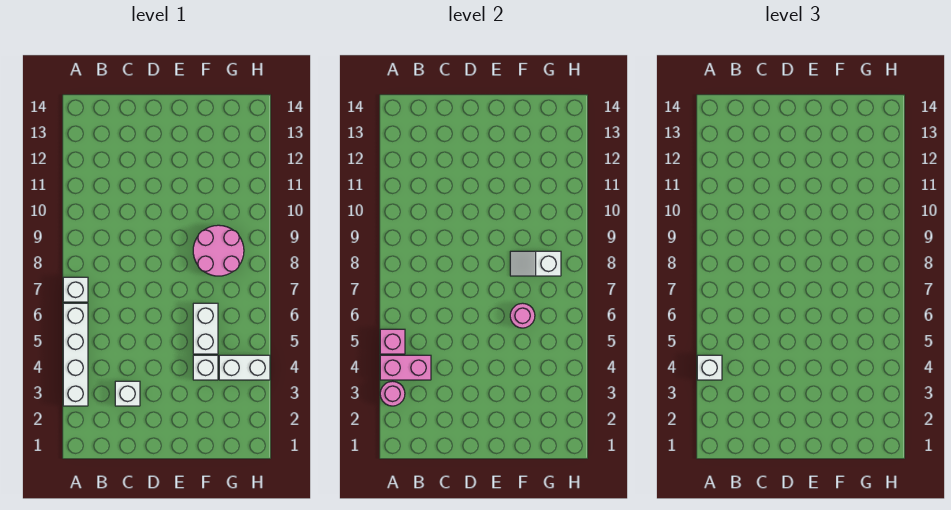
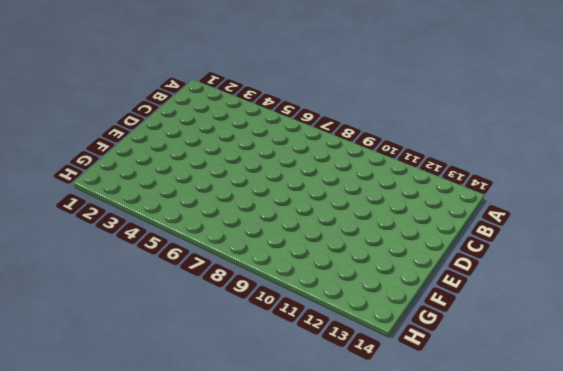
none -> white brick A3:A6 level 1
none -> white brick A7 level 1
none -> white brick C3 level 1

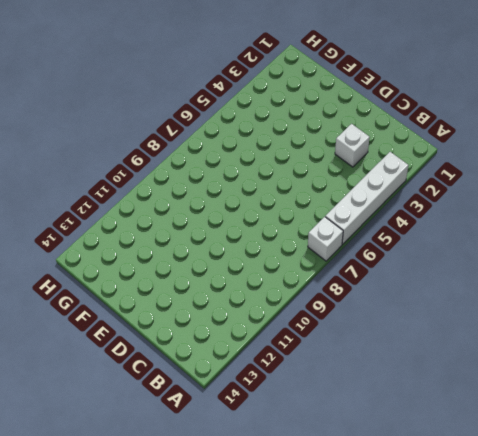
none -> white brick F4 level 1
none -> white brick F5:F6 level 1
none -> pink round brick F8:G9 level 1

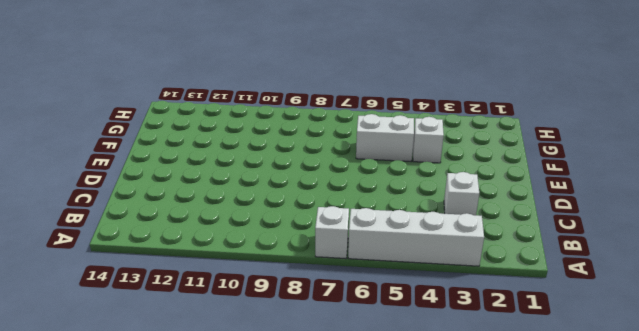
none -> pink round brick F8:G9 level 1
none -> white brick G4:H4 level 1
none -> pink round brick A3 level 2

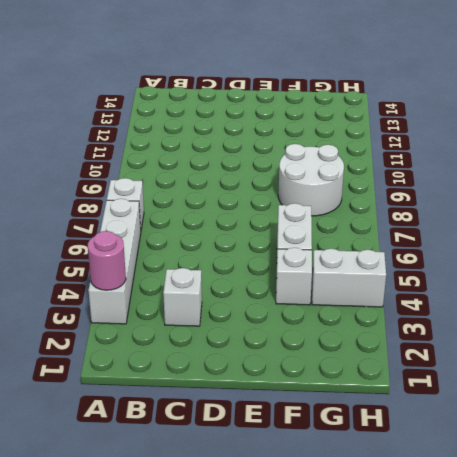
white round brick F8:G9 level 1 -> pink round brick F8:G9 level 1
none -> pink brick A4:B4 level 2
none -> pink brick A5 level 2
none -> pink round brick F6 level 2

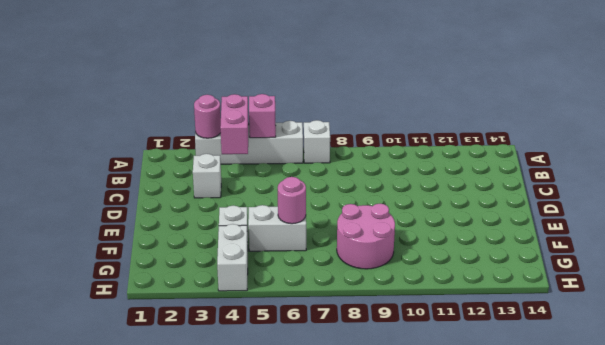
none -> white slope F8:G8 level 2 top G
none -> white brick A4 level 3

